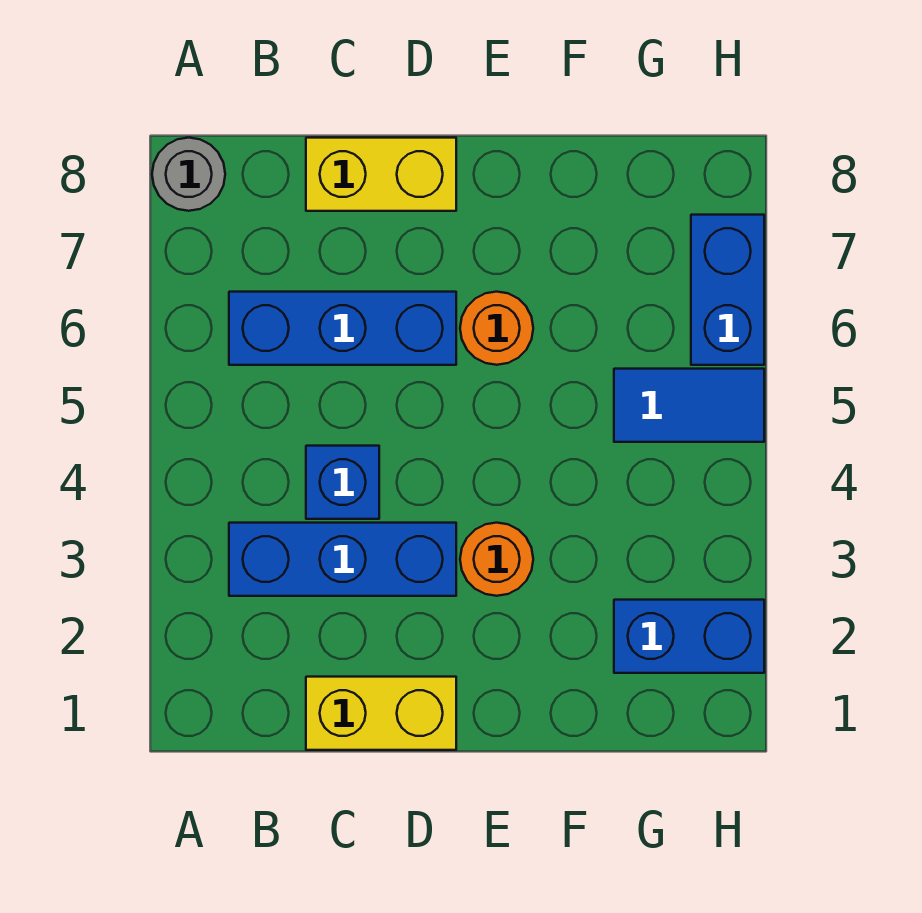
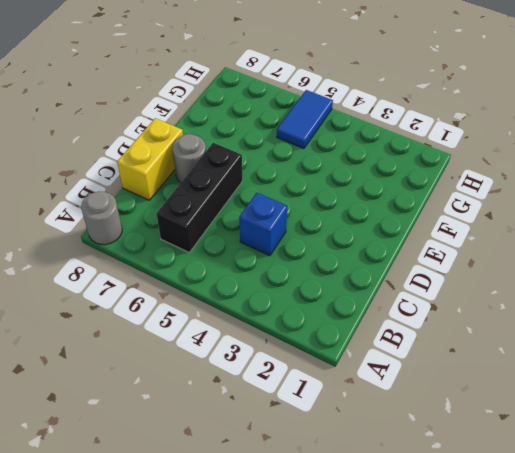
black brick B6:D6 level 1 -> blue brick B6:D6 level 1
grey round brick D7 level 1 -> none
none -> blue brick B3:D3 level 1
none -> yellow brick C1:D1 level 1

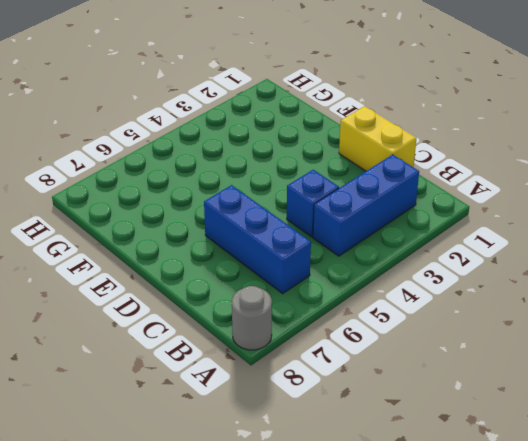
blue brick B2:B4 level 1 -> blue brick B3:D3 level 1
none -> yellow brick C8:D8 level 1
none -> orange round brick E3 level 1

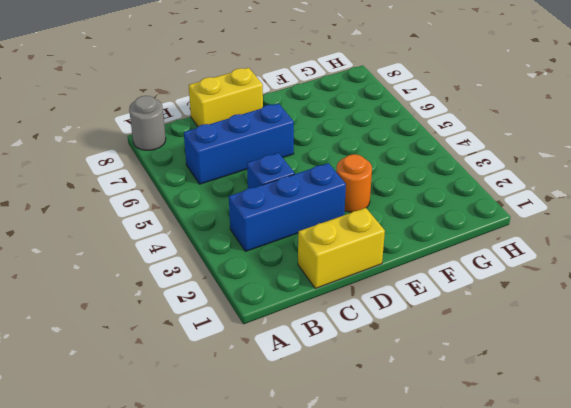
none -> orange round brick E6 level 1
none -> blue brick G2:H2 level 1

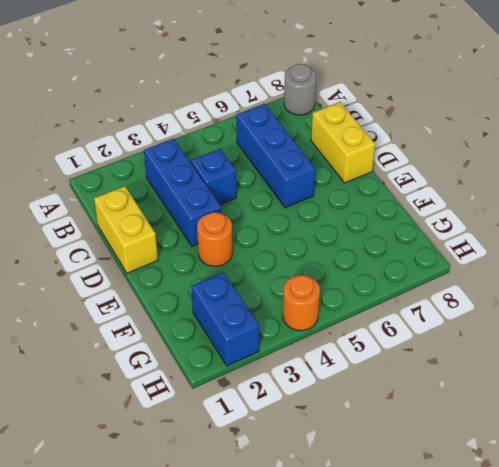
orange round brick H4 level 1 -> orange round brick E6 level 1
none -> blue tile G5:H5 level 1
none -> blue brick H6:H7 level 1

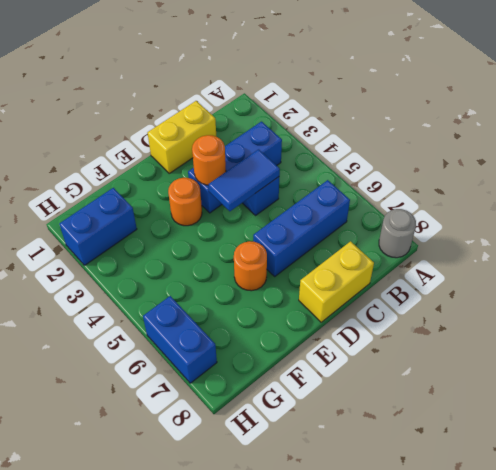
blue tile C4:D4 level 2 -> blue tile G5:H5 level 1
orange round brick D3 level 2 -> none

